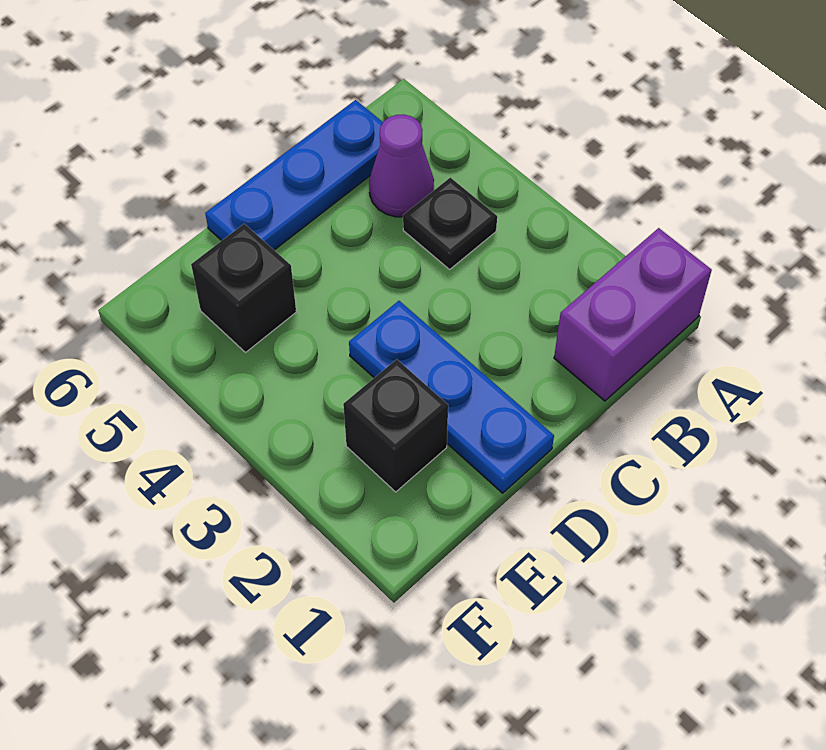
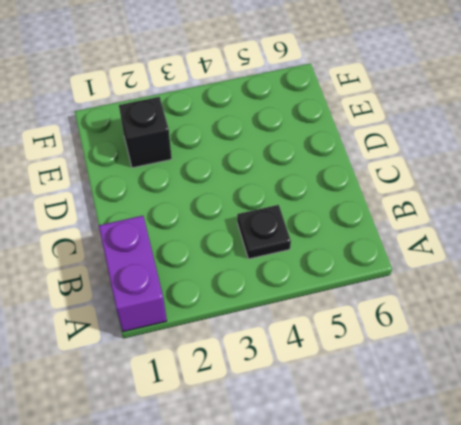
none -> purple cone B5 level 1
none -> blue plate B6:D6 level 1

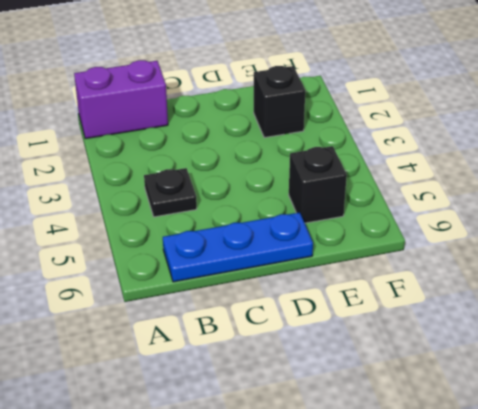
none -> purple cone B5 level 1
none -> blue plate D1:D3 level 1

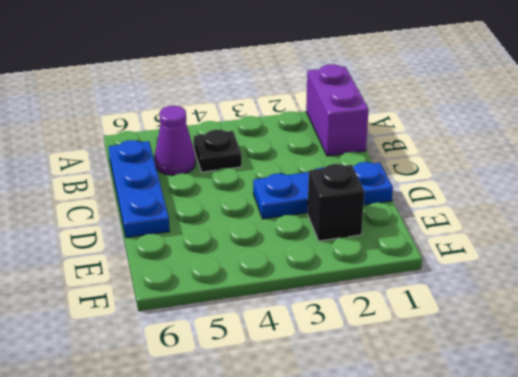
none -> black brick E5 level 1

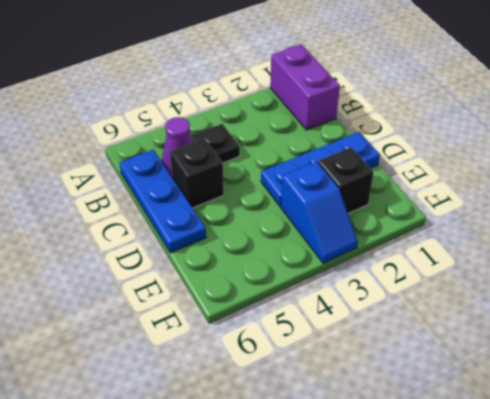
black brick C5 level 1 -> black brick E5 level 1
blue slope E3:F3 level 1 top E -> none

